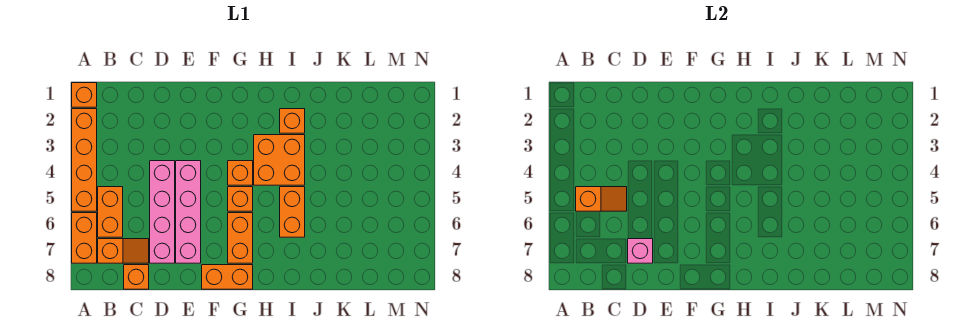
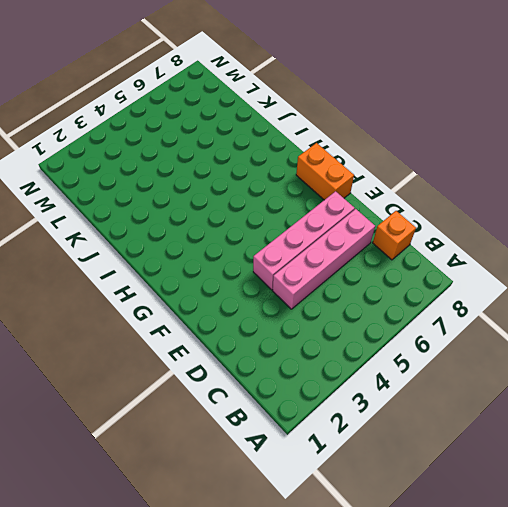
none -> orange brick A1 level 1
none -> orange brick A2:A5 level 1
none -> orange brick A6:A7 level 1

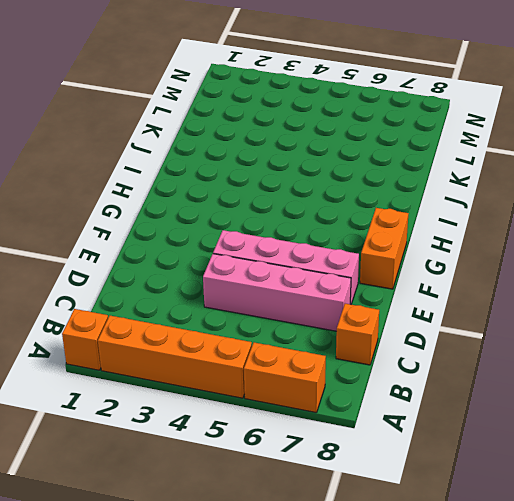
none -> orange brick B5:B6 level 1
none -> orange slope B7:C7 level 1 top B
none -> orange brick G4 level 1

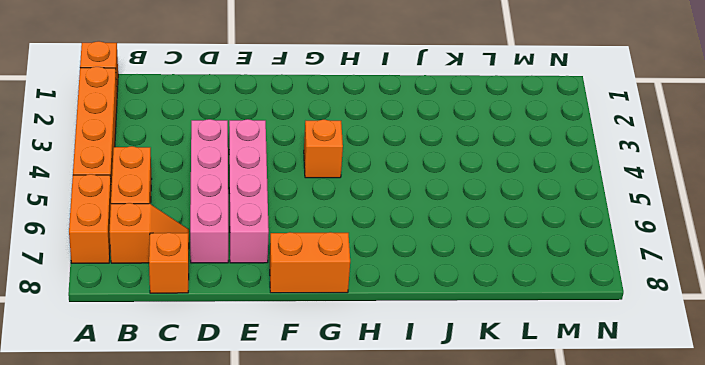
none -> orange brick G5 level 1
none -> orange brick G6:G7 level 1
none -> orange brick H3:I4 level 1

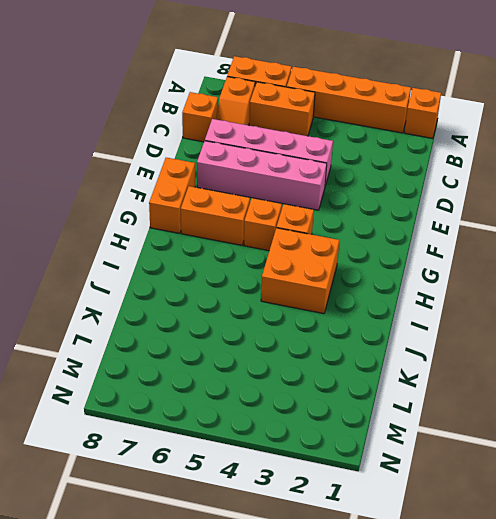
none -> orange brick I2 level 1
none -> orange brick I5:I6 level 1
none -> orange slope B5:C5 level 2 top B

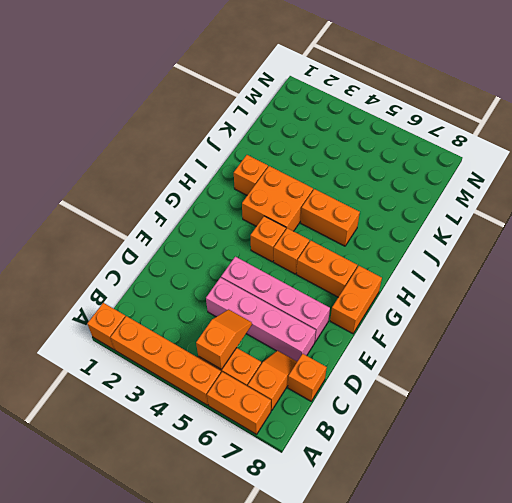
none -> pink brick D7 level 2

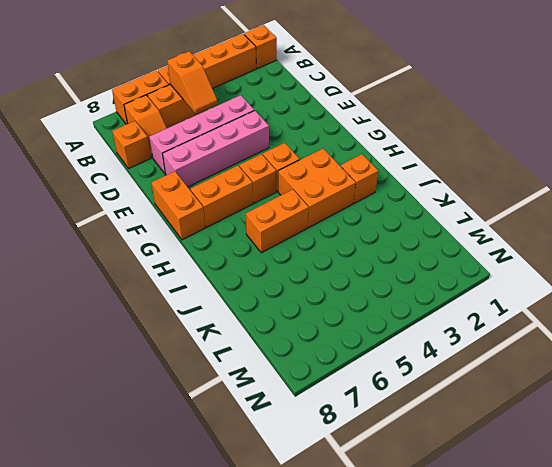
none -> pink brick D7 level 2

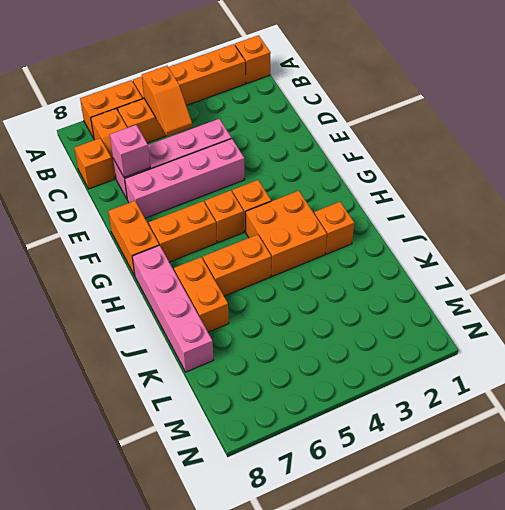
pink brick H8:K8 level 1 -> none
orange brick I7:J7 level 1 -> none

